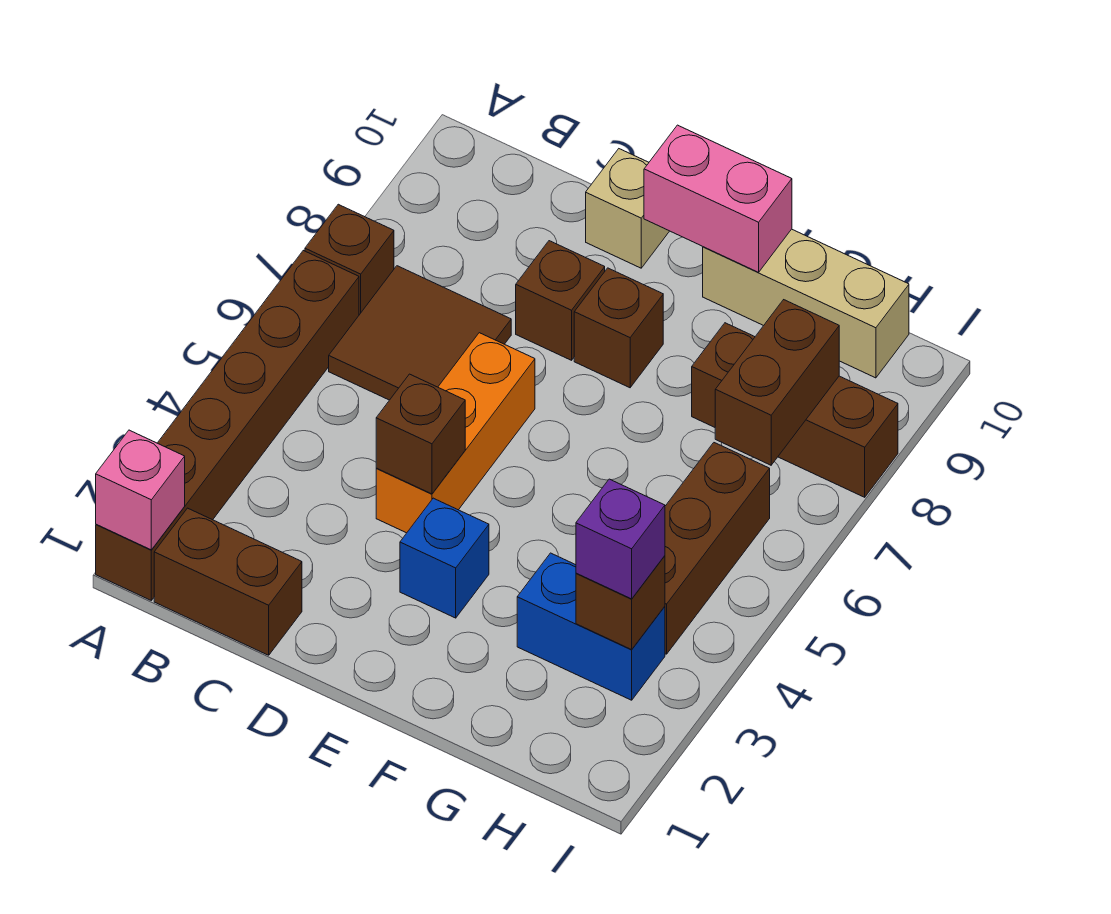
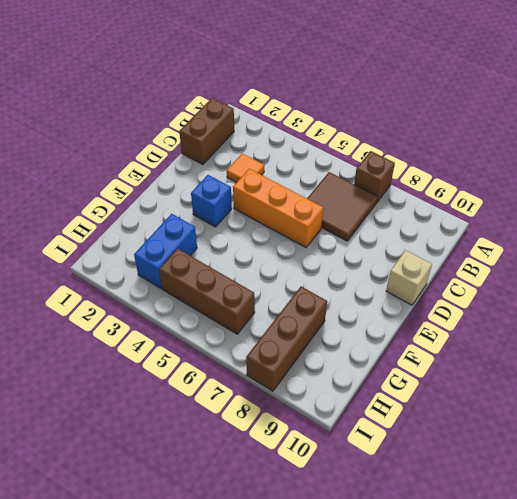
orange tile C3 level 1 -> none
none -> brown brick A1:A6 level 1
none -> brown brick D8 level 1
none -> brown brick E8 level 1

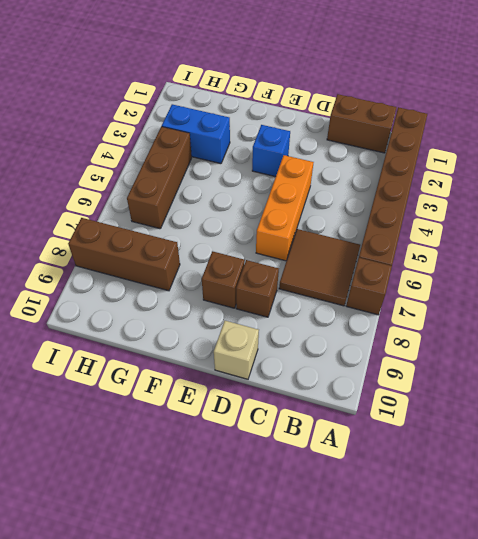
none -> tan brick F10:H10 level 1
none -> pink brick A1 level 2
none -> brown brick D4 level 2

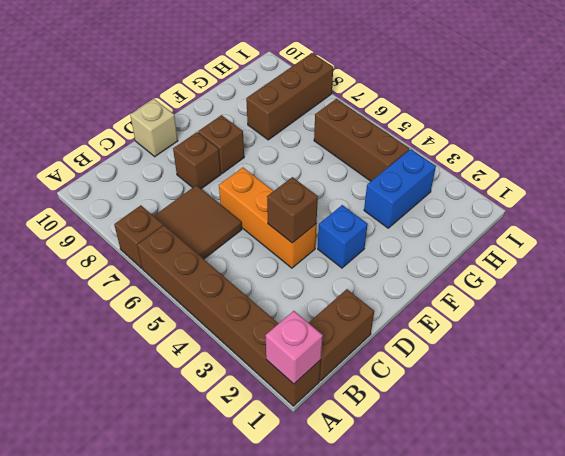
none -> tan brick F10:H10 level 1
none -> pink brick E10:F10 level 2
none -> brown brick H3 level 2

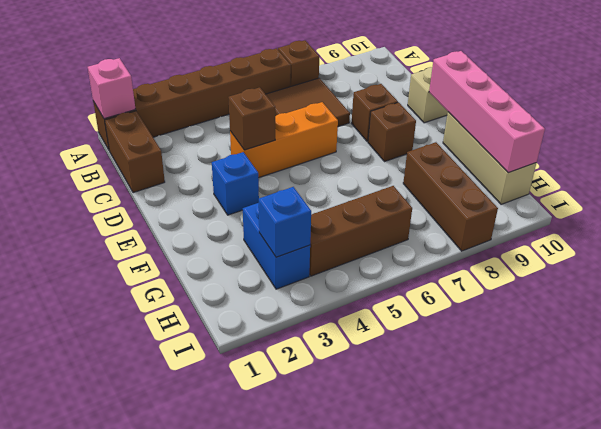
pink brick E10:H10 level 2 -> pink brick E10:F10 level 2
blue brick H3 level 2 -> brown brick H3 level 2
none -> brown brick H7:H8 level 2
none -> purple brick H3 level 3

